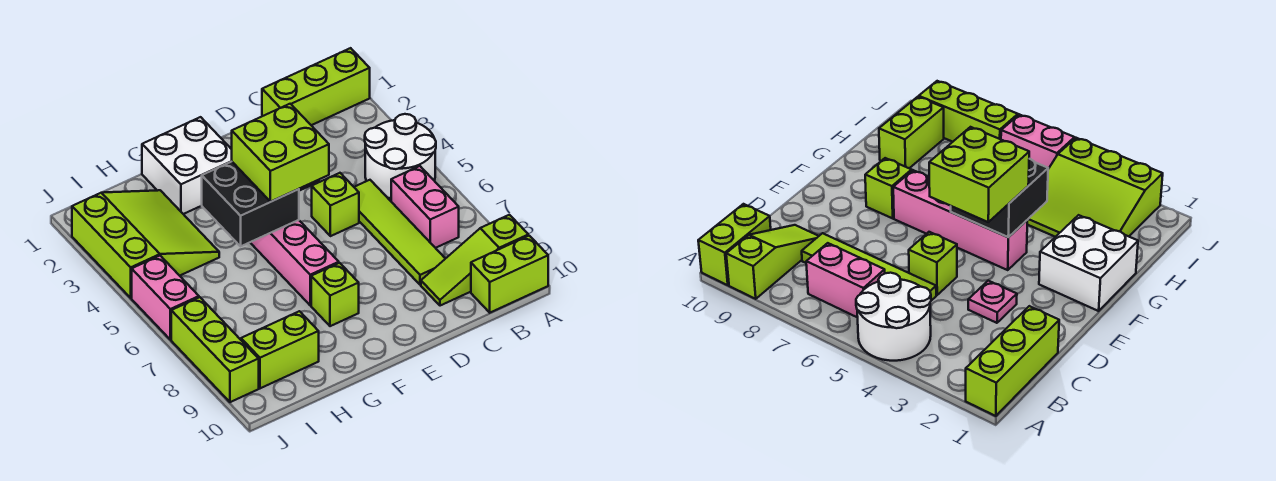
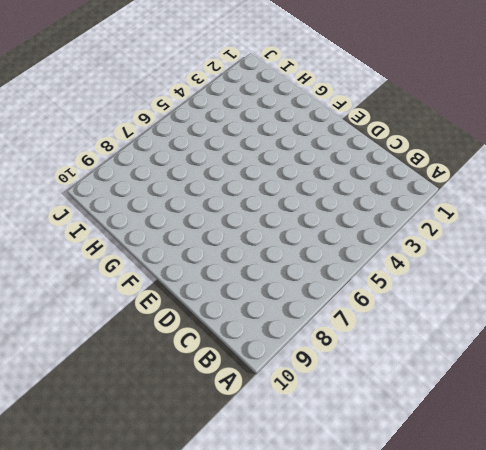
none -> lime brick A1:C1 level 1
none -> white round brick A4:B5 level 1
none -> lime slope A9:C9 level 1 top A

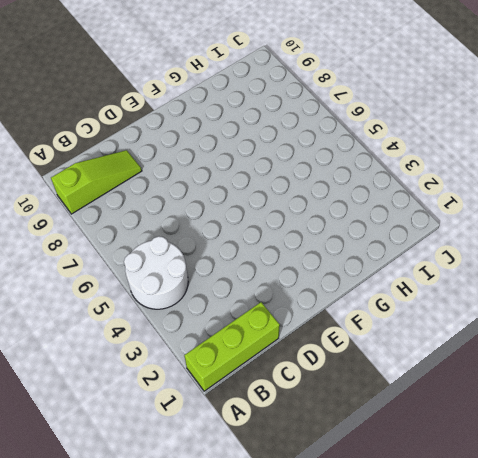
none -> lime brick A10:B10 level 1
none -> pink brick B6:B7 level 1
none -> lime tile C5:C8 level 1

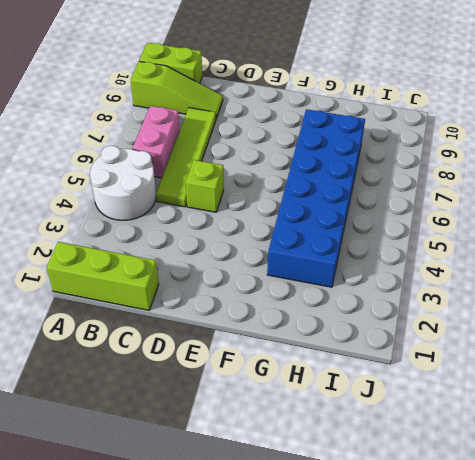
blue brick G3:H8 level 1 -> lime slope H2:J4 level 1 top J
none -> pink plate D3 level 1
none -> white brick F1:G2 level 1
none -> pink brick F4:F7 level 1

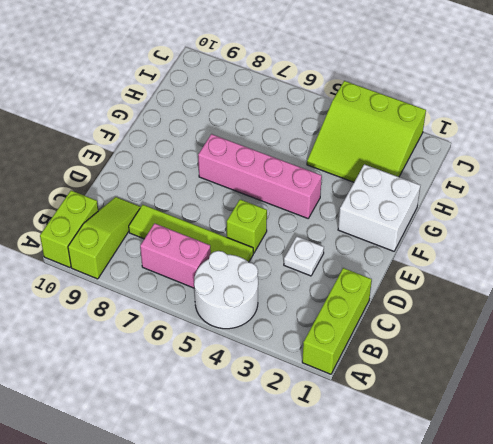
white plate D3 level 1 -> pink plate D3 level 1
none -> lime brick F8 level 1
none -> lime brick H9:I9 level 1
none -> pink brick J5:J6 level 1

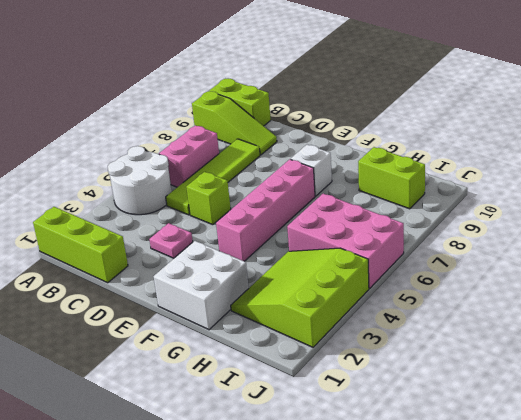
white brick F8 level 1 -> lime brick F8 level 1
pink brick H5:J6 level 1 -> pink brick J5:J6 level 1
none -> lime brick J7:J9 level 1
none -> black brick F4:G5 level 2
none -> lime brick E4:F5 level 3

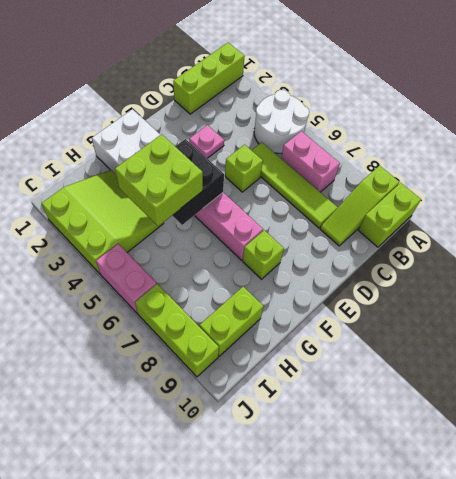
lime brick G4:H5 level 3 -> lime brick E4:F5 level 3

